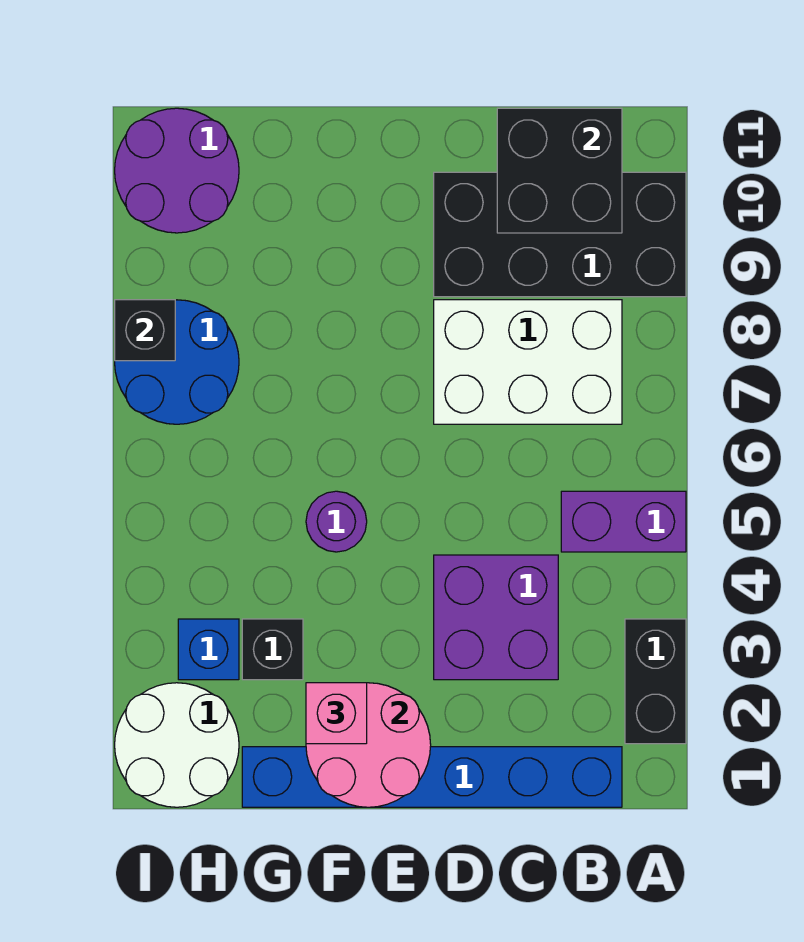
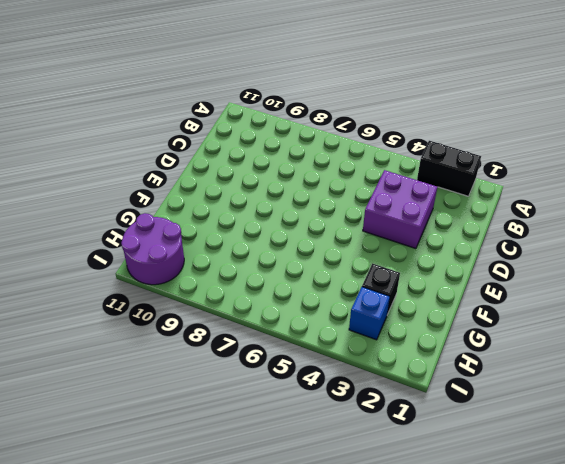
none -> purple brick A5:B5 level 1
none -> black brick A9:D10 level 1
none -> blue brick B1:G1 level 1

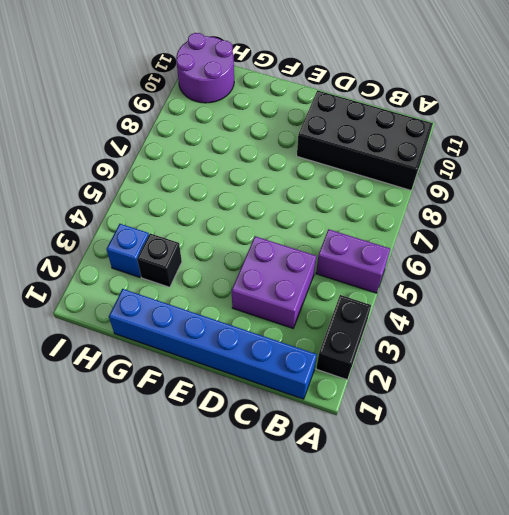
none -> white brick B7:D8 level 1
none -> purple round brick F5 level 1
none -> white round brick H1:I2 level 1

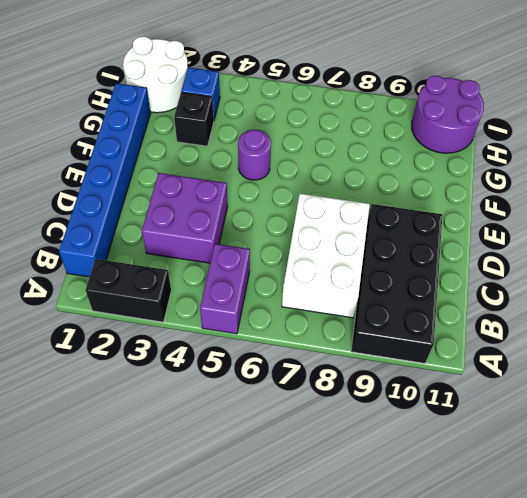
none -> blue round brick H7:I8 level 1
none -> black brick B10:C11 level 2
none -> pink round brick E1:F2 level 2

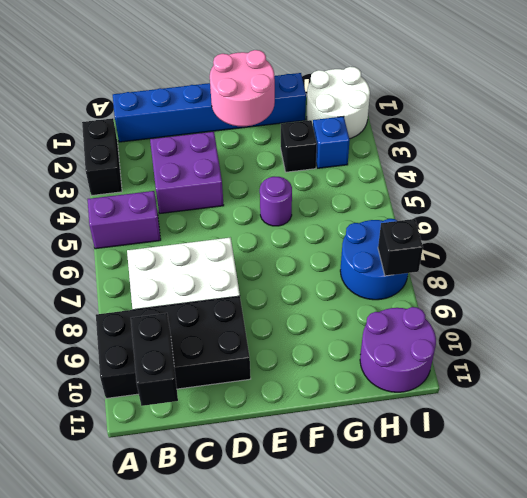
black brick B10:B11 level 2 -> black brick B10:C11 level 2
none -> pink brick F2 level 3

